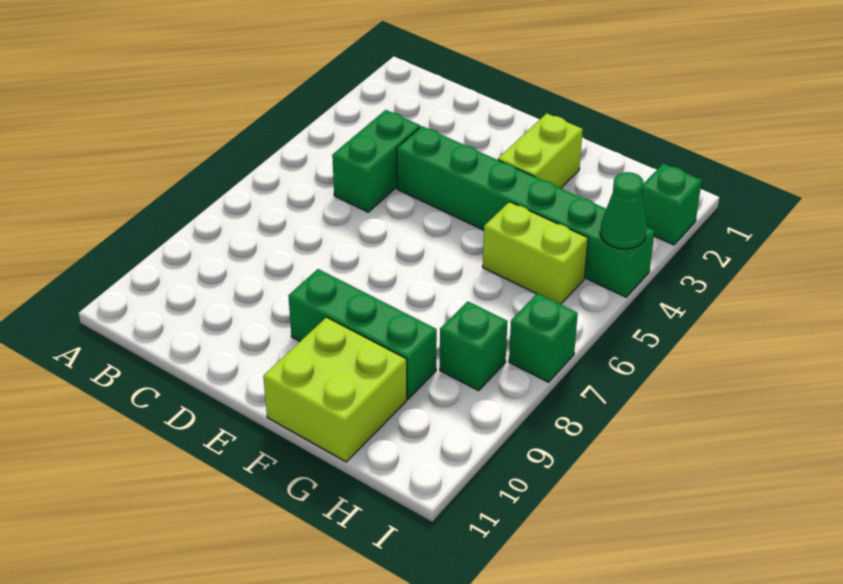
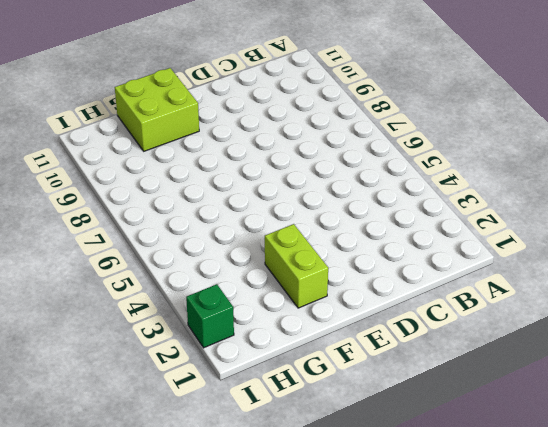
none -> green brick C4:C5 level 1
none -> green brick D4:I4 level 1

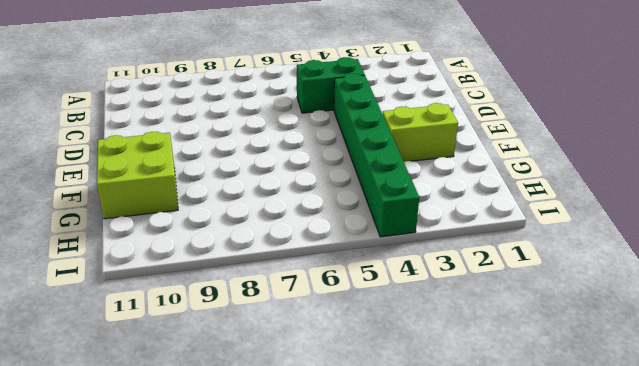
none -> green brick E9:G9 level 1
none -> lime brick G5:H5 level 1

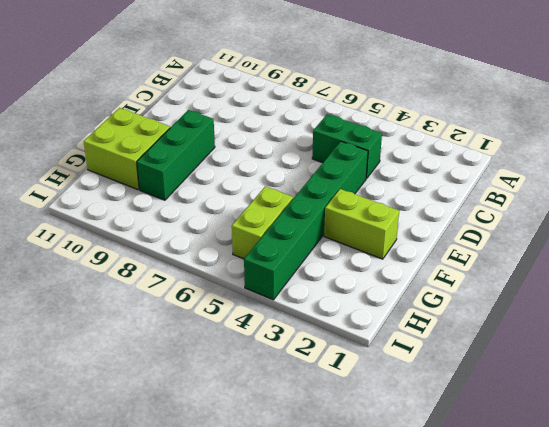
none -> green brick H8 level 1
none -> green brick I2 level 1

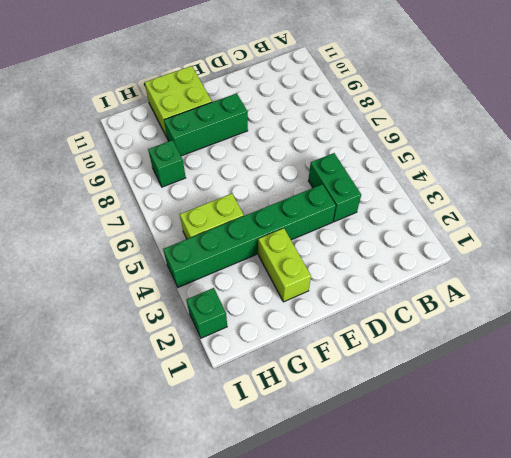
none -> green brick I7 level 1
none -> green cone I4 level 2

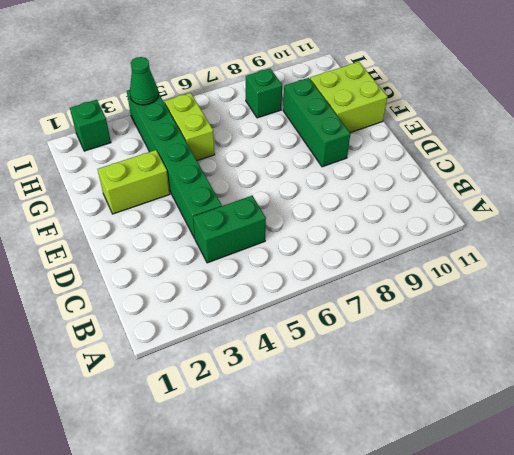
none -> green brick I7 level 1

